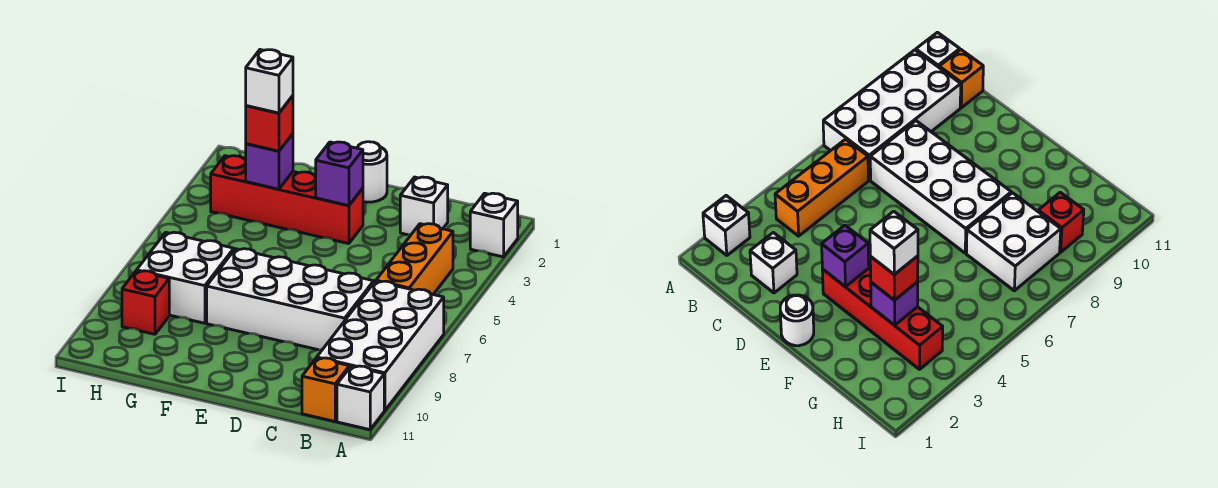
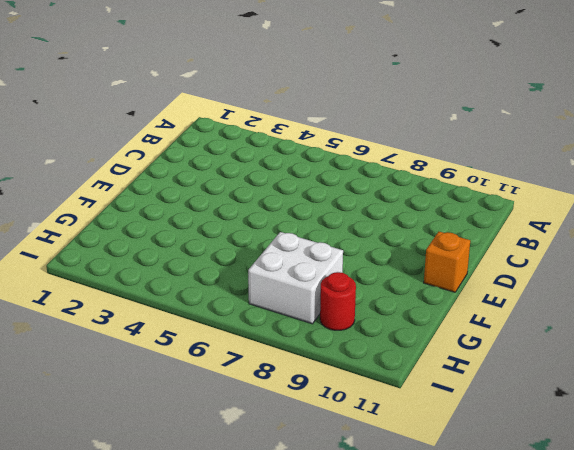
orange brick E11 level 1 -> orange brick B11 level 1
red round brick H9 level 1 -> red brick H9 level 1
none -> white brick A2 level 1
none -> white brick A7:B10 level 1
none -> white brick A11 level 1

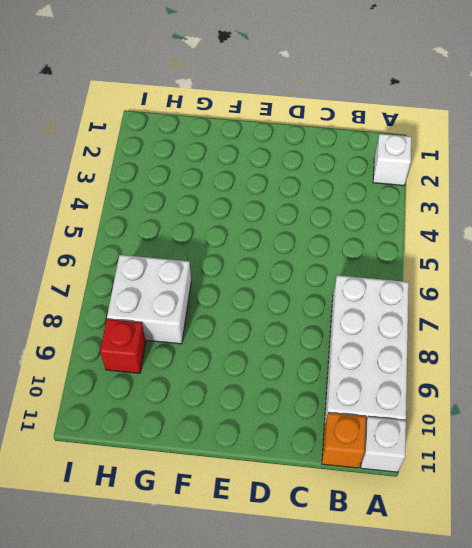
none -> orange brick B4:B6 level 1
none -> white brick C2 level 1
none -> white brick C7:F8 level 1

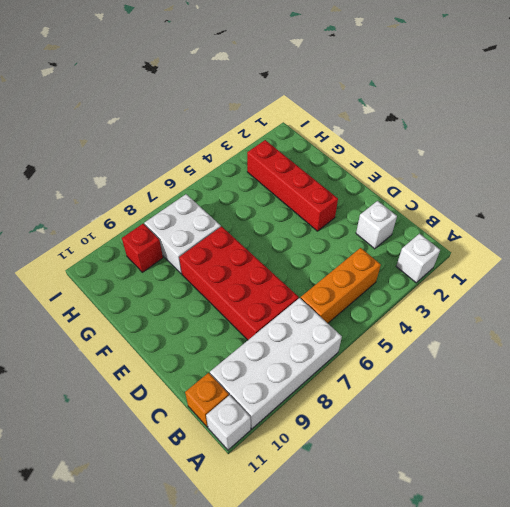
red brick C7:F8 level 1 -> white brick C7:F8 level 1
none -> white round brick E1 level 1
none -> purple brick E3 level 2
none -> purple brick G3 level 2

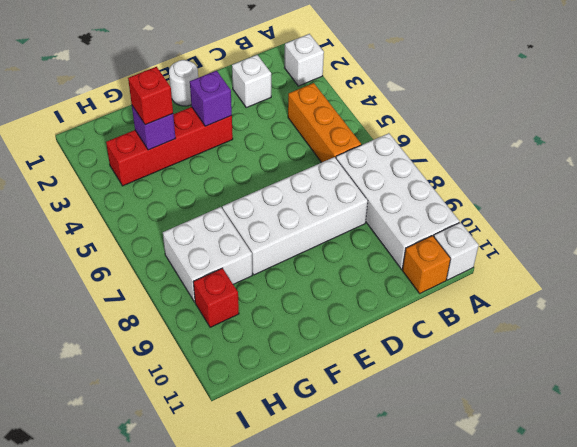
none -> white brick G3 level 4

